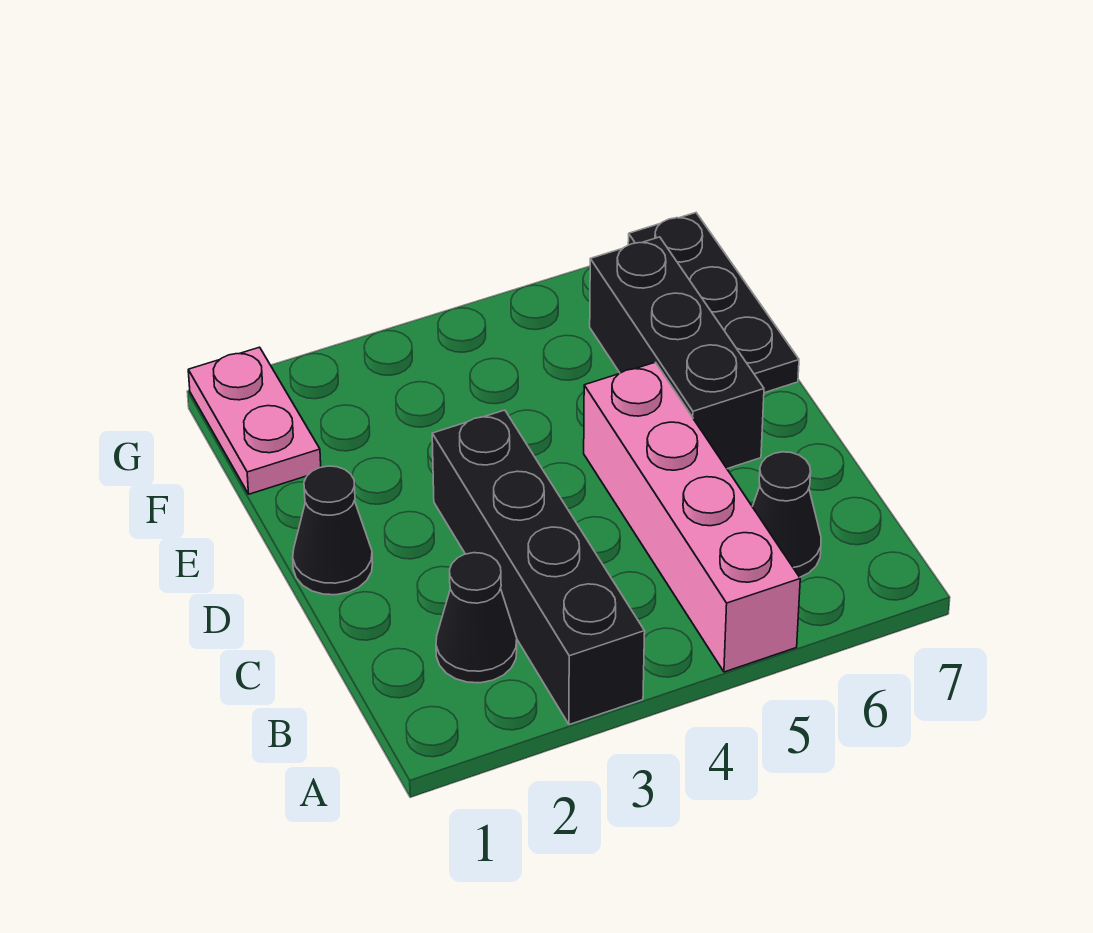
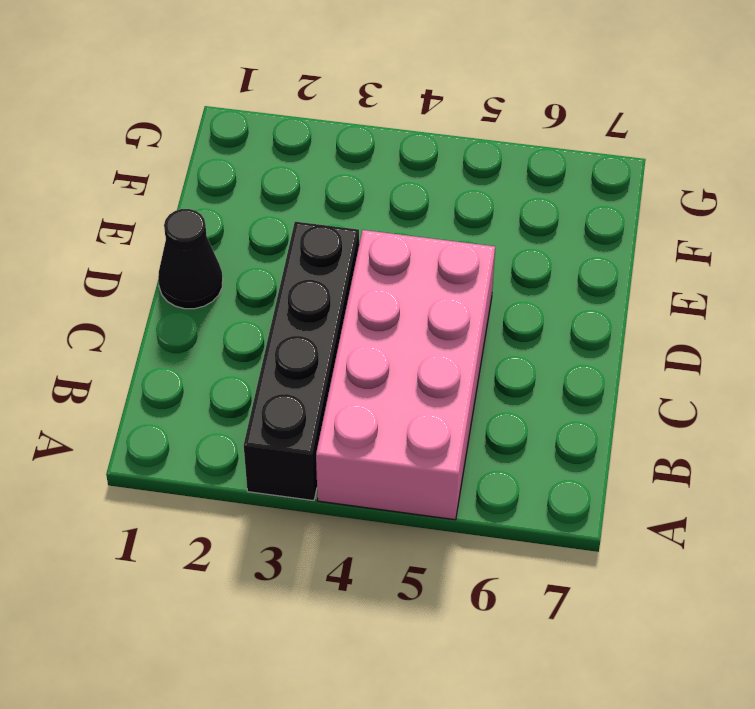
pink brick A4:D5 level 1 -> pink brick A5:D5 level 1
none -> black cone B2 level 1
none -> black cone B6 level 1

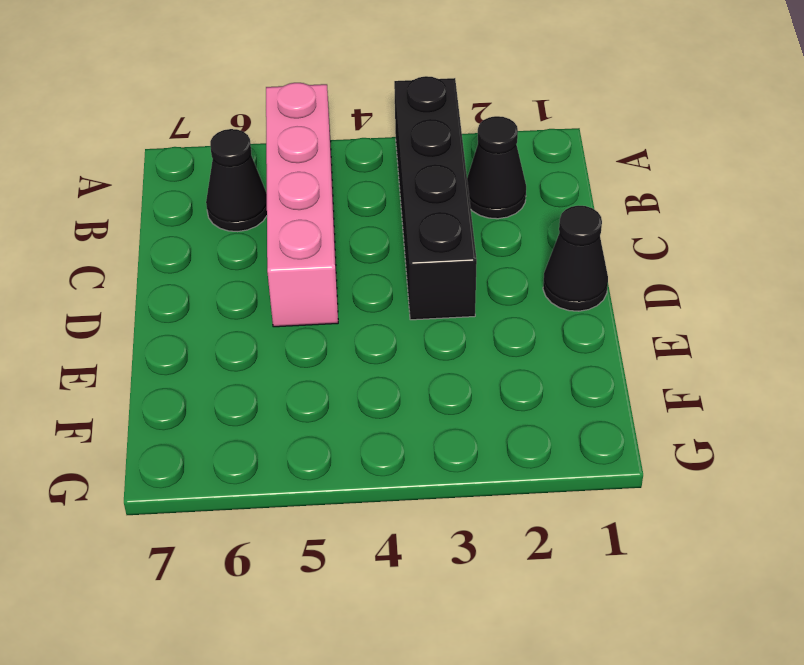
none -> black brick D6:F6 level 1
none -> black plate E7:G7 level 1

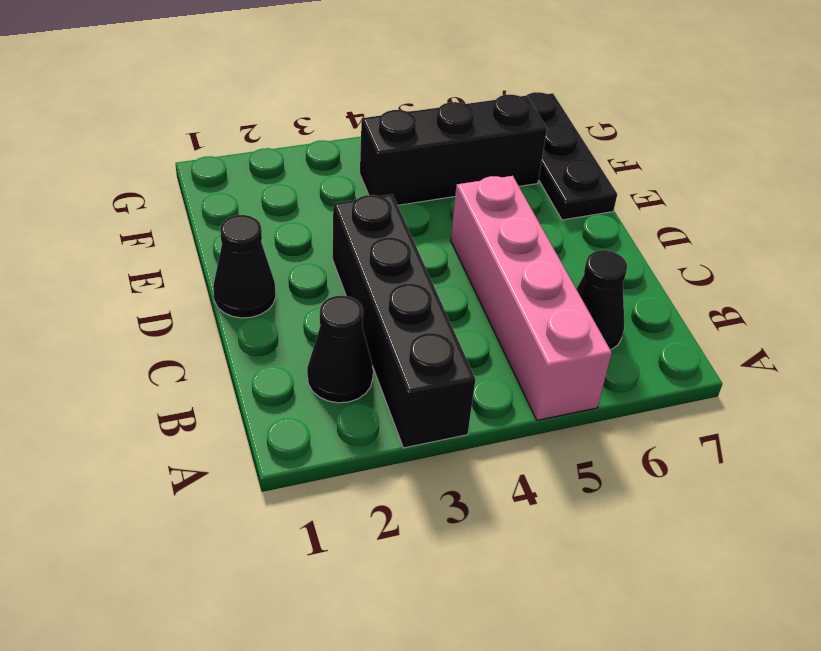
black brick F4:F6 level 1 -> black brick D6:F6 level 1
none -> pink plate F1:G1 level 1

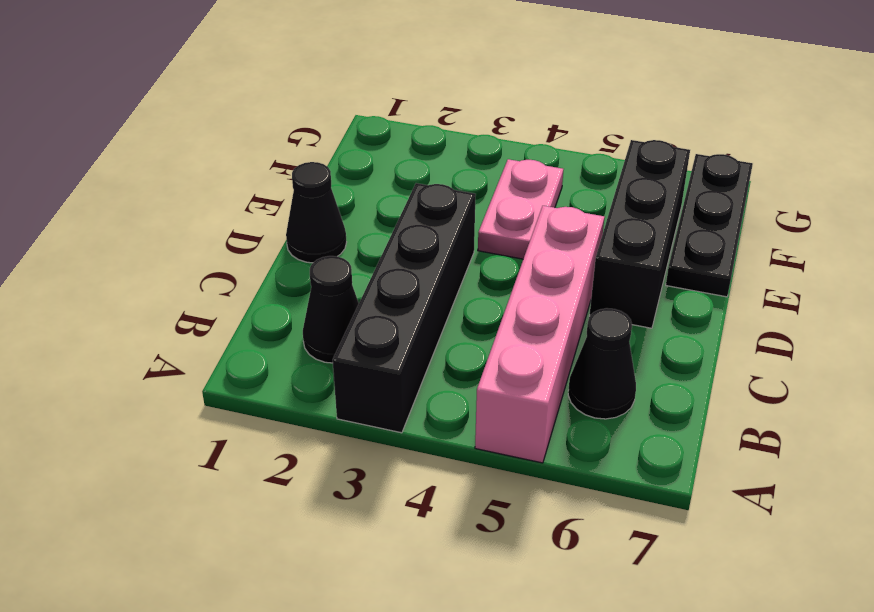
pink plate E4:F4 level 1 -> pink plate F1:G1 level 1

